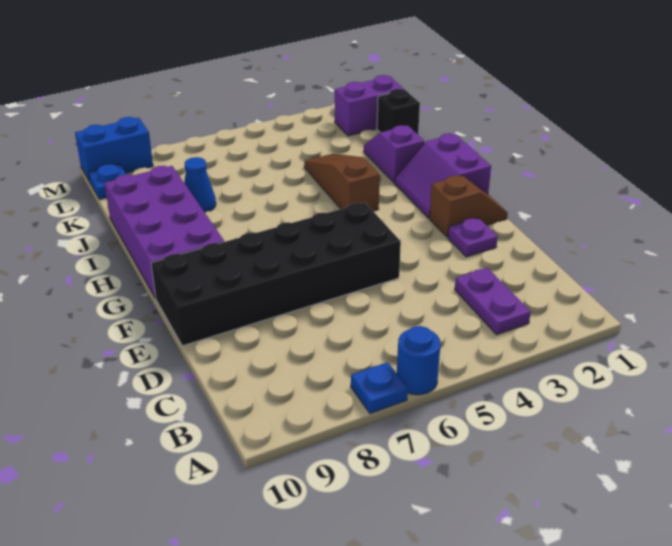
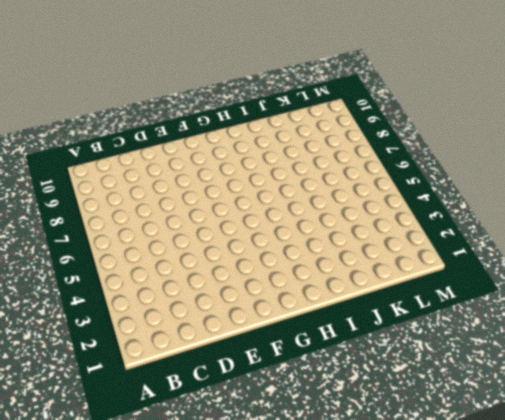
none -> blue round brick A6 level 1
none -> blue plate A7 level 1
none -> purple plate B3:C3 level 1

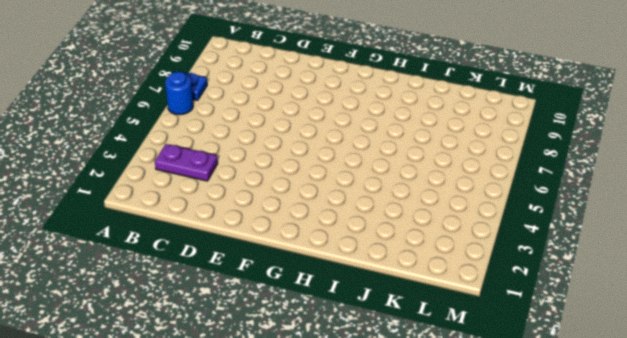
none -> purple plate E2 level 1
none -> black brick E5:F10 level 1
none -> brown slope F1:F2 level 1 top 2

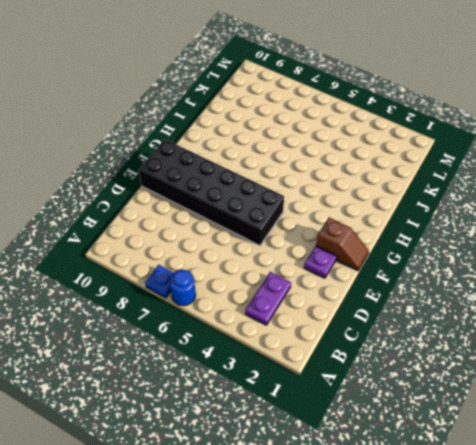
none -> purple slope G1:H2 level 1 top 1
none -> purple brick G9:J10 level 1
none -> brown slope H4:J4 level 1 top H

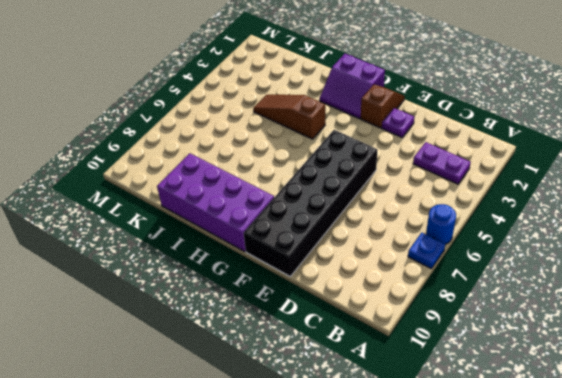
none -> purple slope I2:J2 level 1 top I
none -> blue cone J8 level 1
none -> black brick K1 level 1

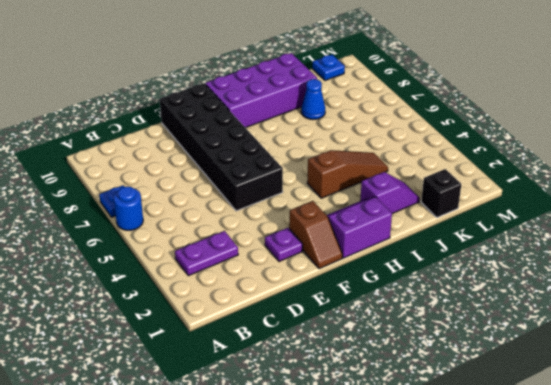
none -> purple brick L1:L2 level 1
none -> blue brick M9:M10 level 1

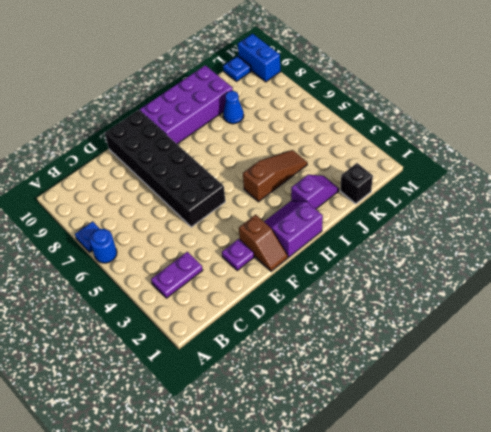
none -> purple brick L1:L2 level 1

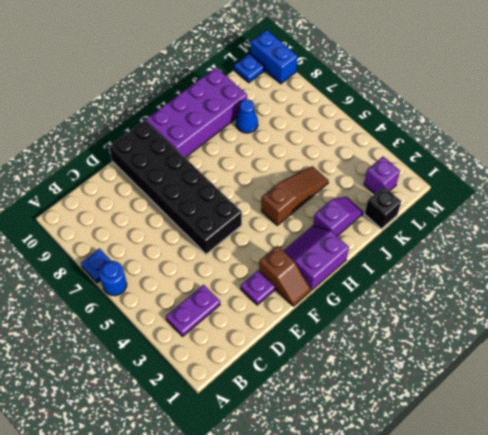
purple brick L2 level 1 -> purple brick L1:L2 level 1

